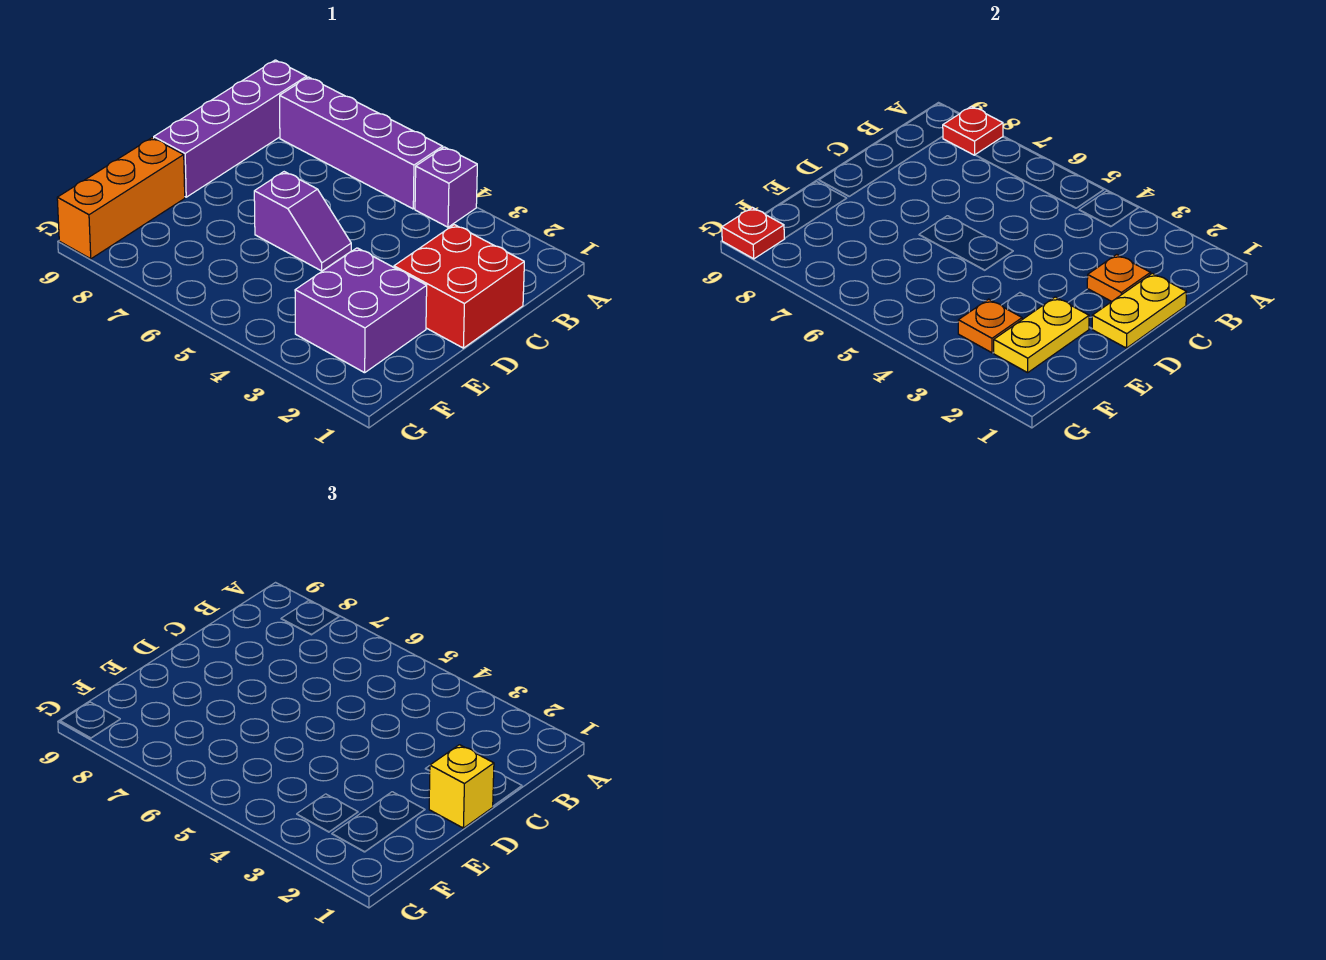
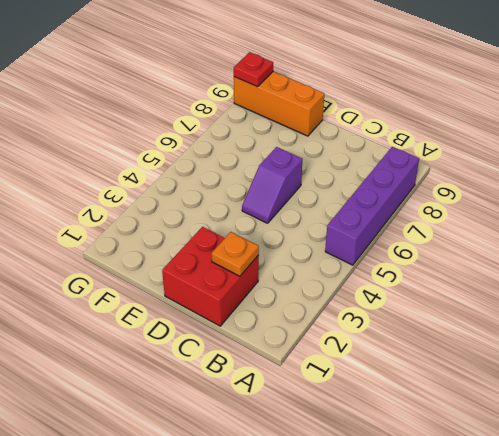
none -> purple brick A4 level 1
none -> purple brick A9:D9 level 1
none -> purple brick E2:F3 level 1

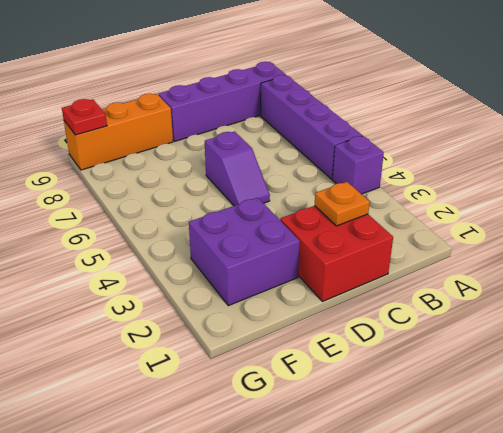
none -> red plate A8 level 2
none -> yellow plate C1:D1 level 2
none -> yellow plate E2:F2 level 2

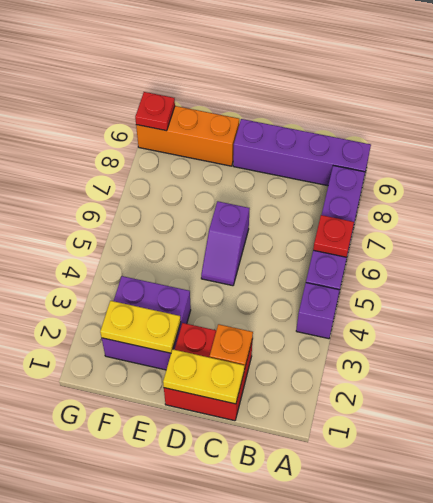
red plate A6 level 2 -> red plate A8 level 2
none -> orange plate F3 level 2
none -> yellow brick D1 level 3

